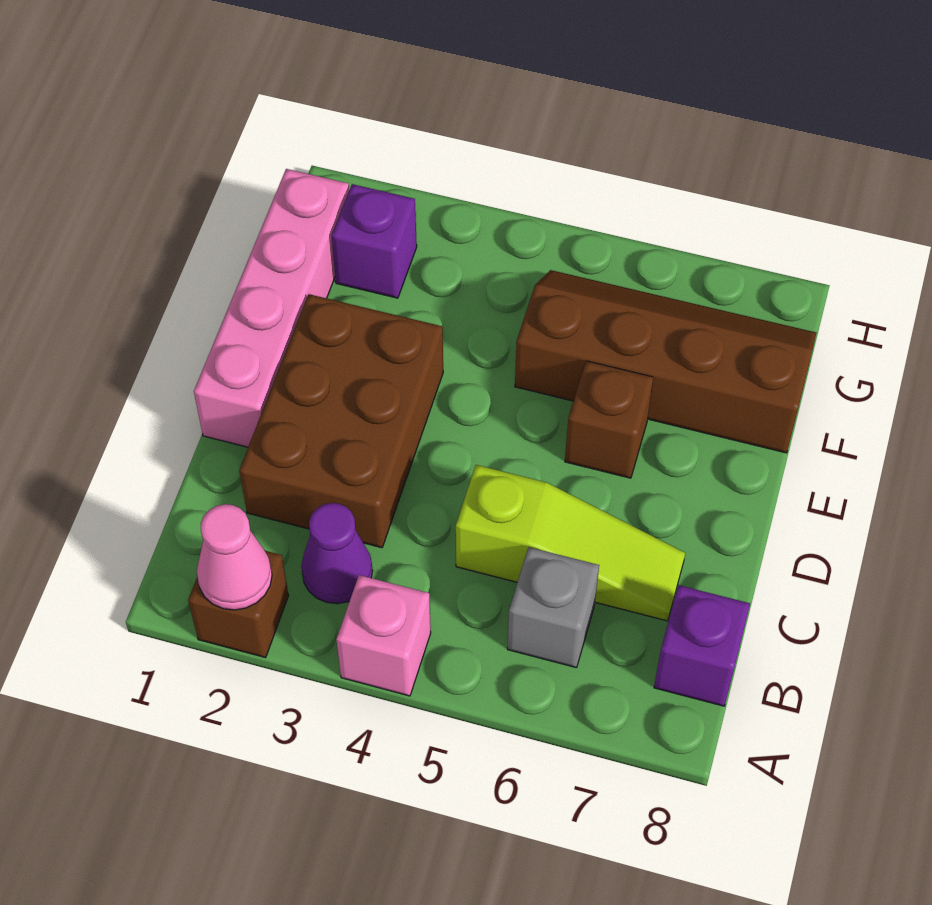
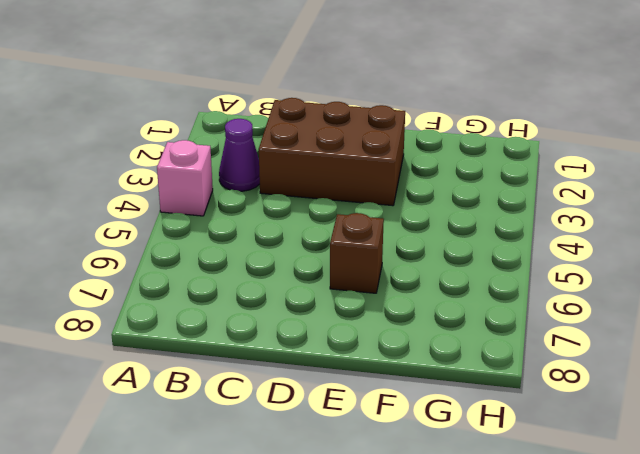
none -> brown brick A2 level 1
none -> grey brick B6 level 1
none -> purple brick B8 level 1

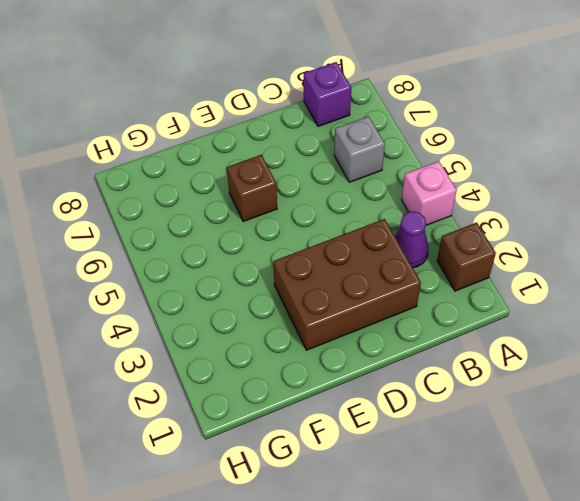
none -> lime slope C5:C7 level 1 top 5
none -> pink brick D1:G1 level 1
none -> brown slope F5:G8 level 1 top F

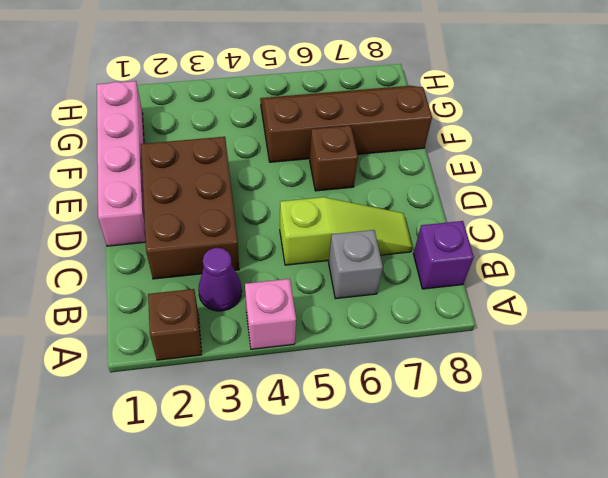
none -> purple brick G2 level 1
none -> pink cone A2 level 2

